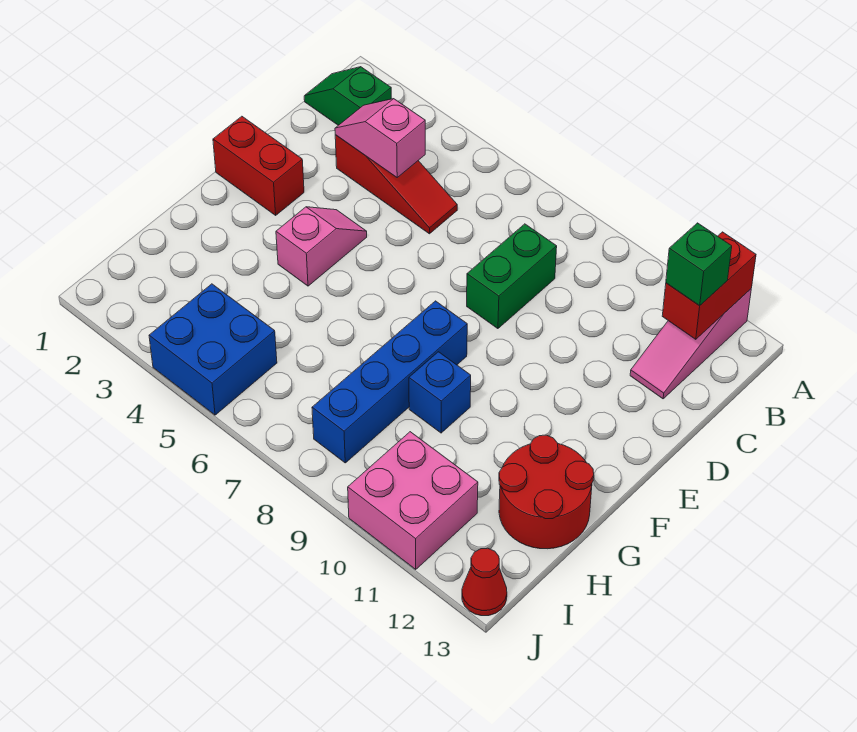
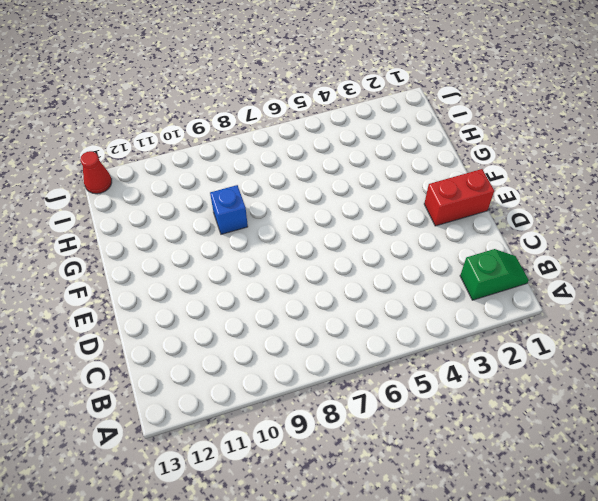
none -> pink slope A12:C12 level 1 top A
none -> red slope C3:C5 level 1 top 3
none -> green brick C8:D8 level 1

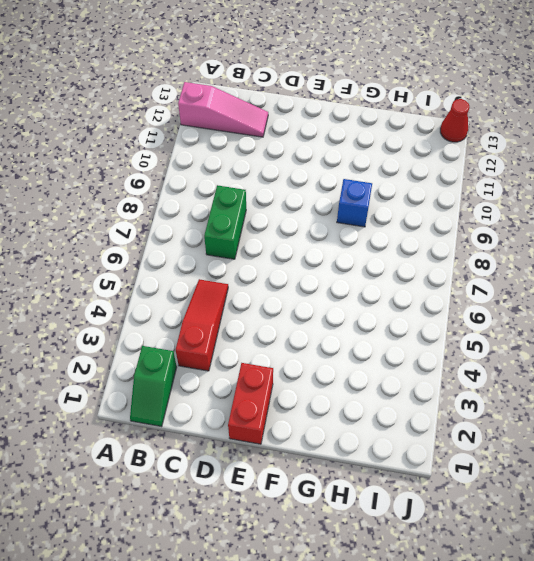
green brick C7:C8 level 1 -> green brick C8:D8 level 1
none -> pink slope E4:F4 level 1 top F
none -> blue brick F8:I8 level 1
none -> red round brick G12:H13 level 1

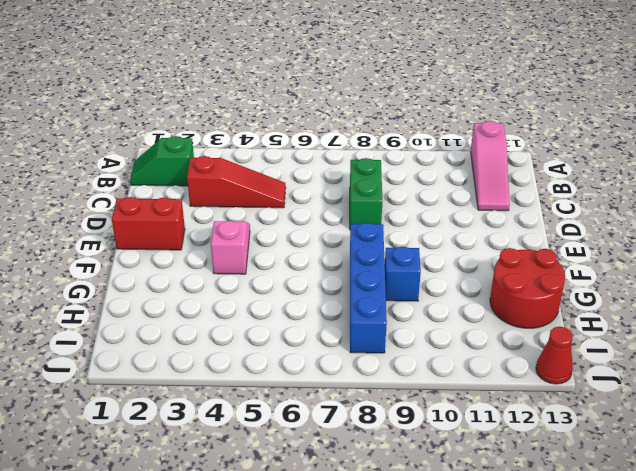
none -> blue brick I4:J5 level 1
none -> pink brick I10:J11 level 1
none -> red brick A12:B12 level 2

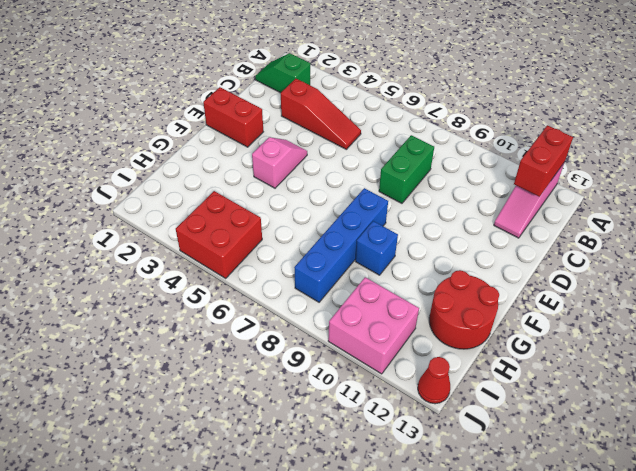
red brick I4:J5 level 1 -> blue brick I4:J5 level 1
none -> pink slope C3:C4 level 2 top 4
none -> green brick B12 level 3

